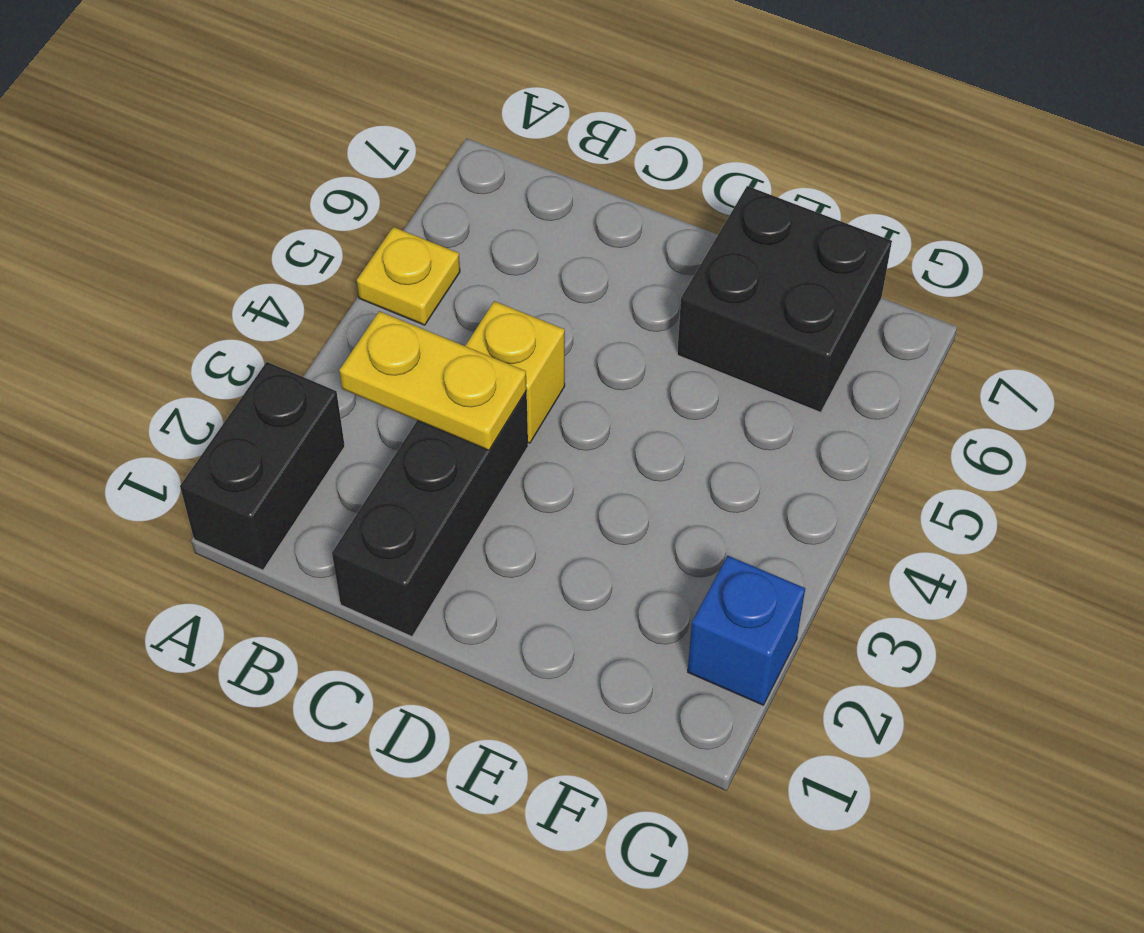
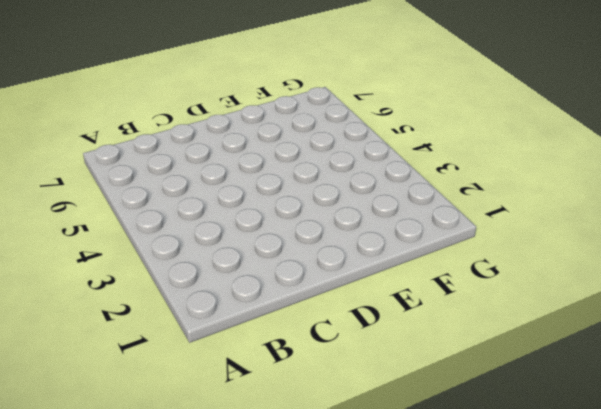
none -> black brick A1:A2 level 1
none -> yellow plate A5 level 1

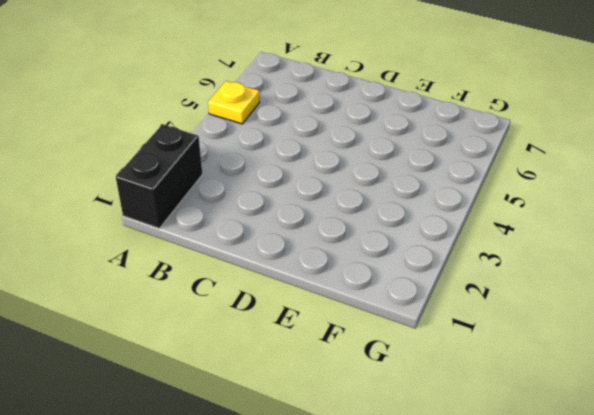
none -> black brick C1:C3 level 1
none -> yellow brick C4 level 1

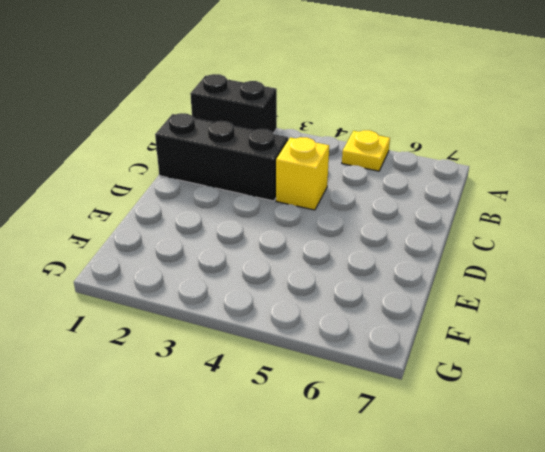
none -> black brick E6:F7 level 1
none -> blue brick G2 level 1

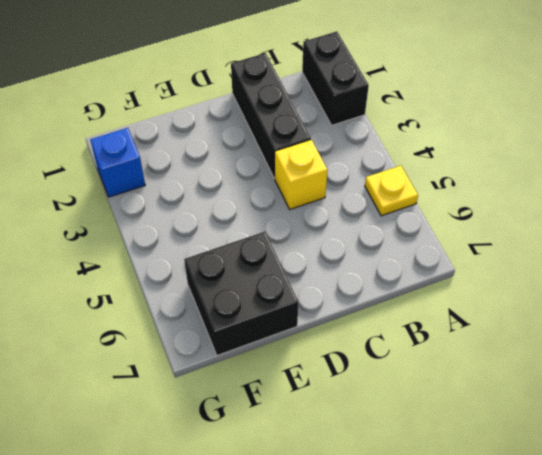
none -> yellow plate B3:C3 level 2

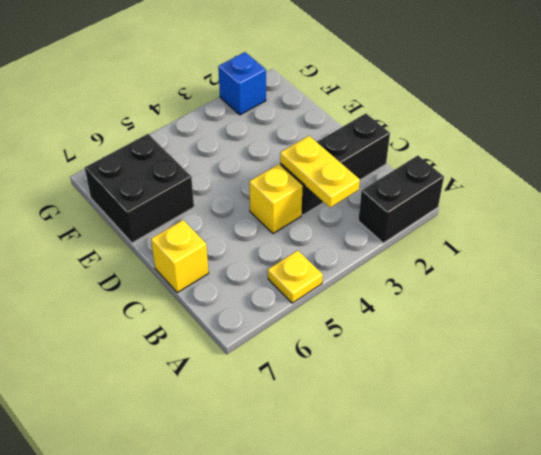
yellow brick C7 level 1 -> none

